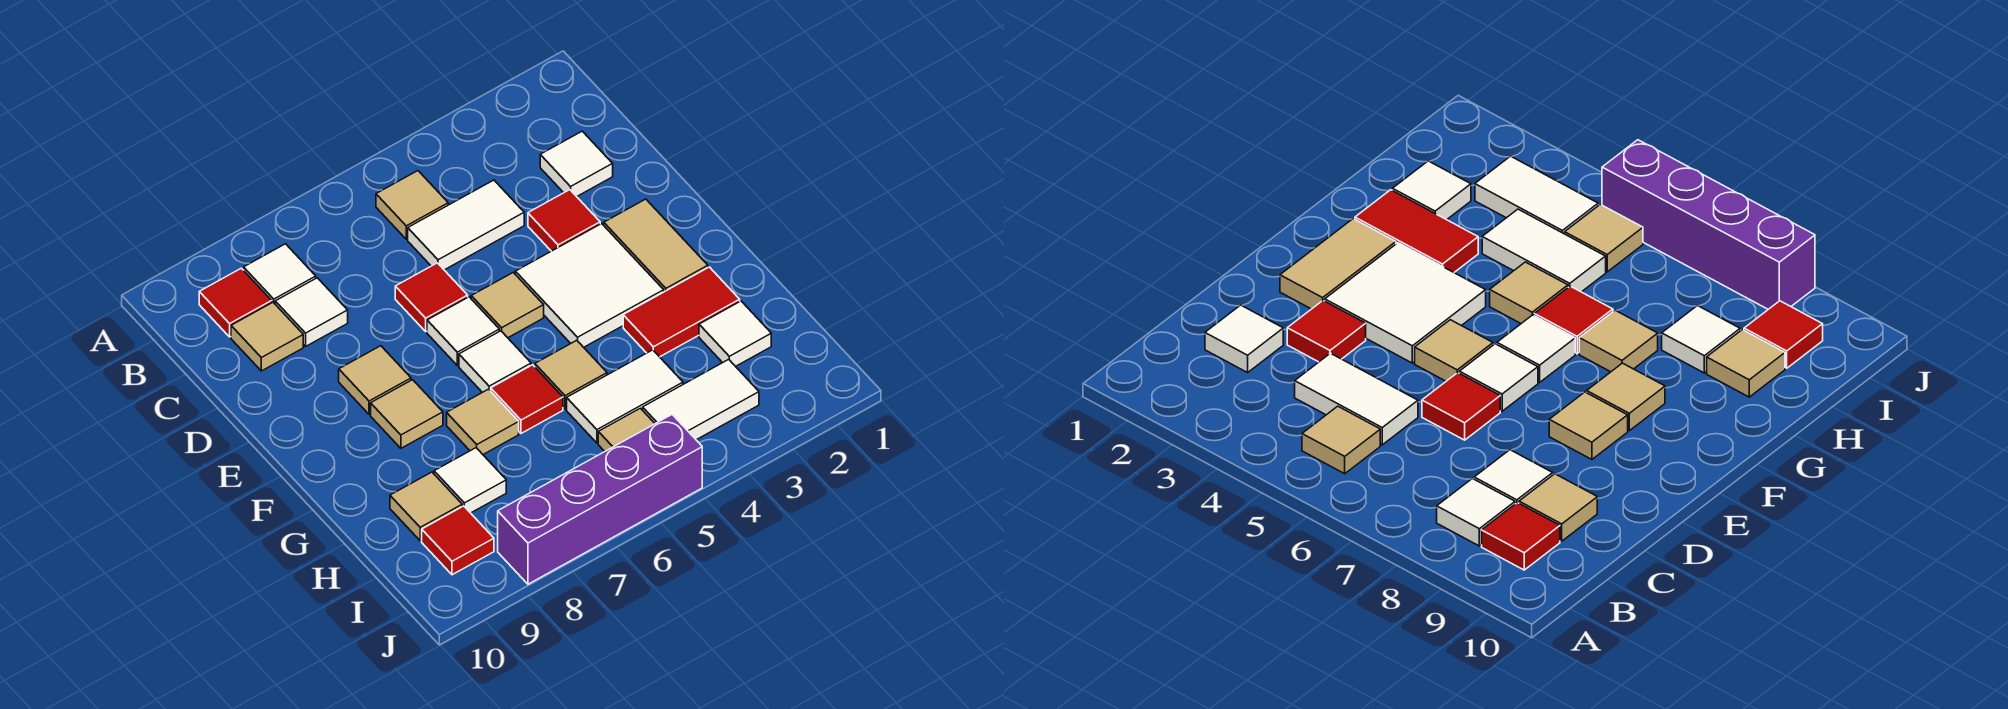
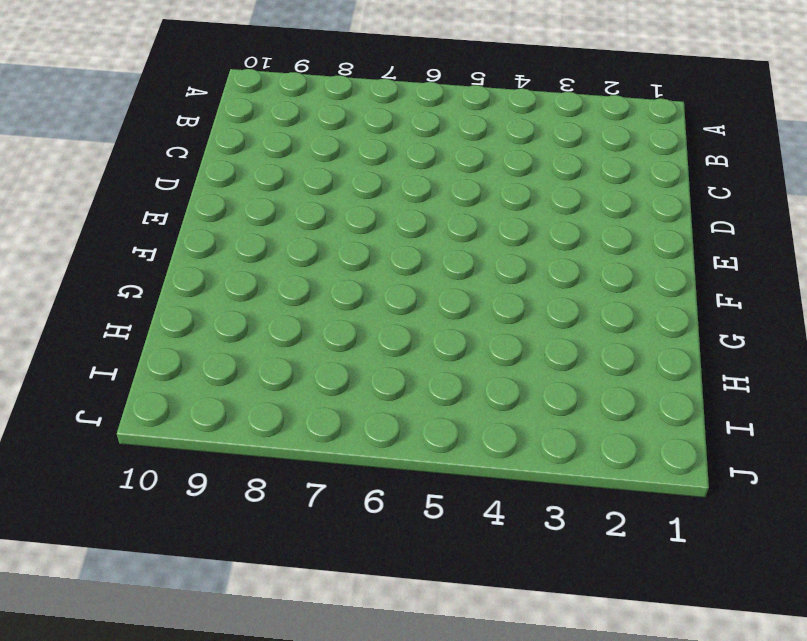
none -> tan tile B5 level 1
none -> white tile B8 level 1
none -> red tile B9 level 1

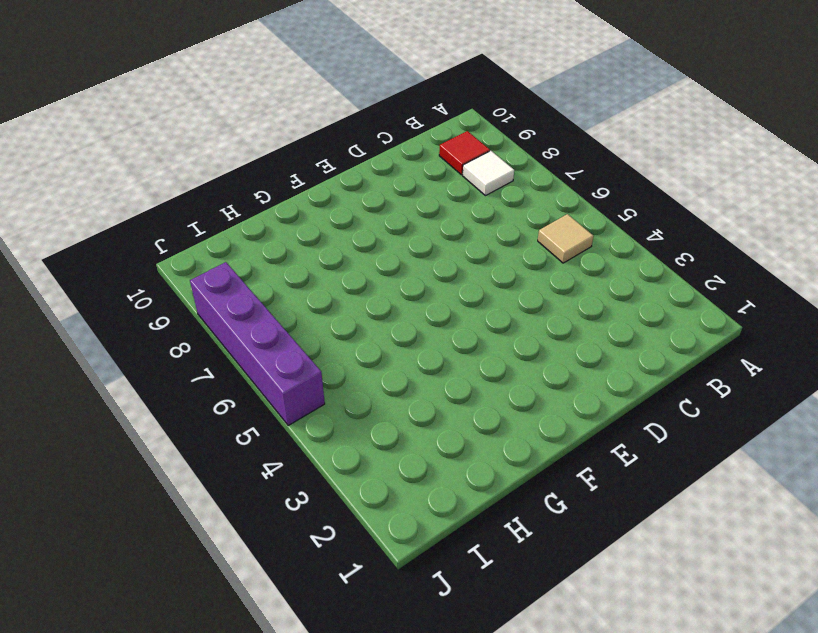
none -> white tile C2 level 1
none -> white tile C4:C5 level 1
none -> white tile C8 level 1

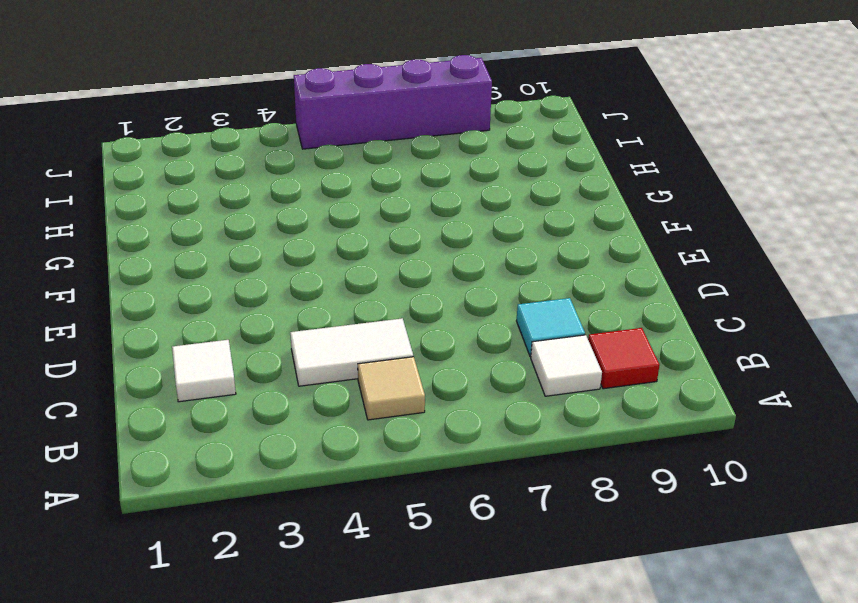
cyan tile C8 level 1 -> white tile C8 level 1
none -> tan tile C9 level 1
none -> red tile D3 level 1
none -> red tile D6 level 1

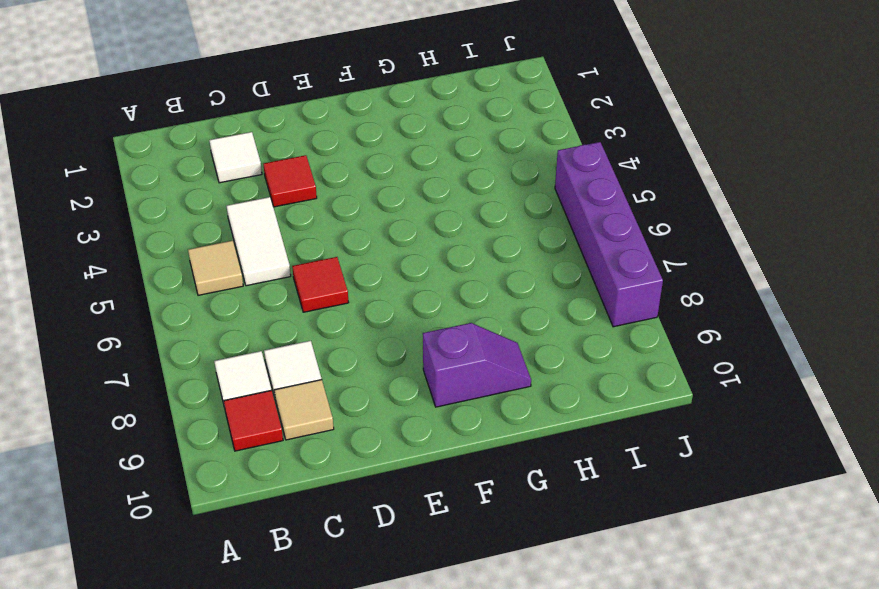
purple slope F9:G9 level 1 top F -> none
none -> tan tile E2:F2 level 1
none -> white tile E3:F4 level 1
none -> tan tile E5 level 1

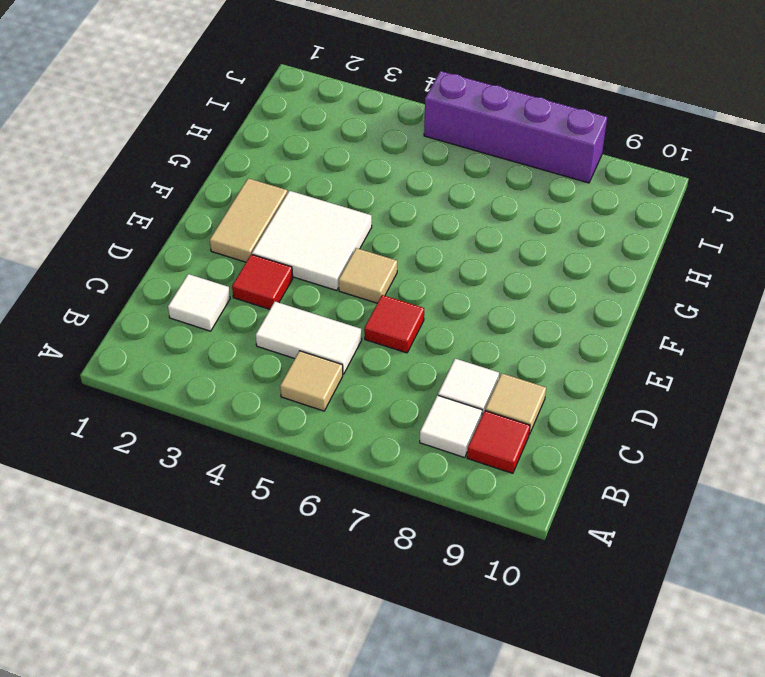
none -> white tile E6 level 1
none -> tan tile E8 level 1
none -> white tile F6 level 1

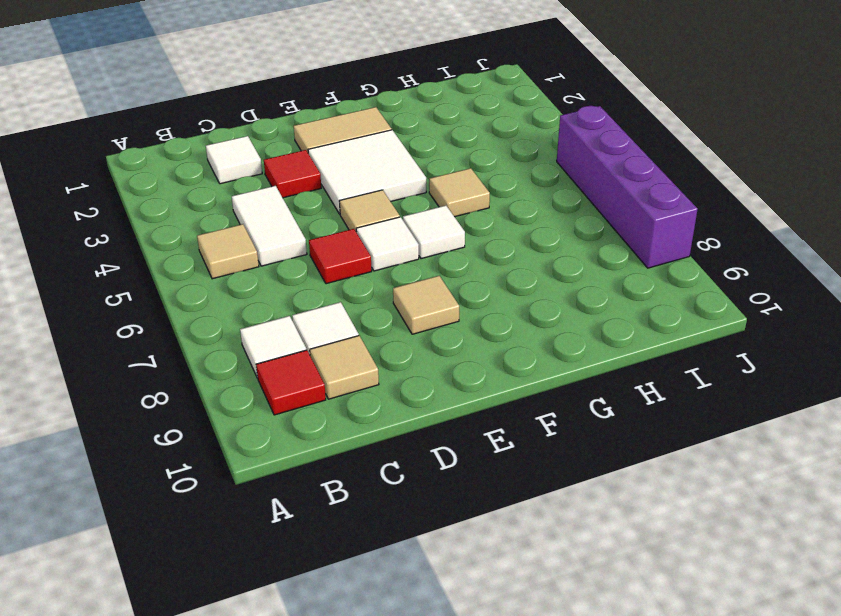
none -> tan tile F8 level 1
none -> red tile G2:G3 level 1
none -> red tile G6 level 1

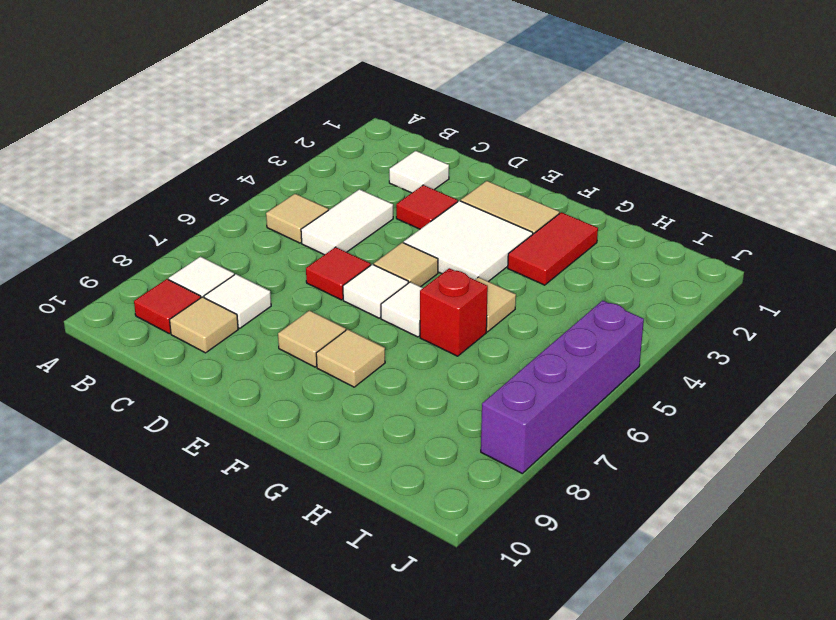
red brick G6 level 1 -> red tile G6 level 1
none -> tan tile G7 level 1
none -> white tile H2 level 1
none -> white tile H4:H5 level 1

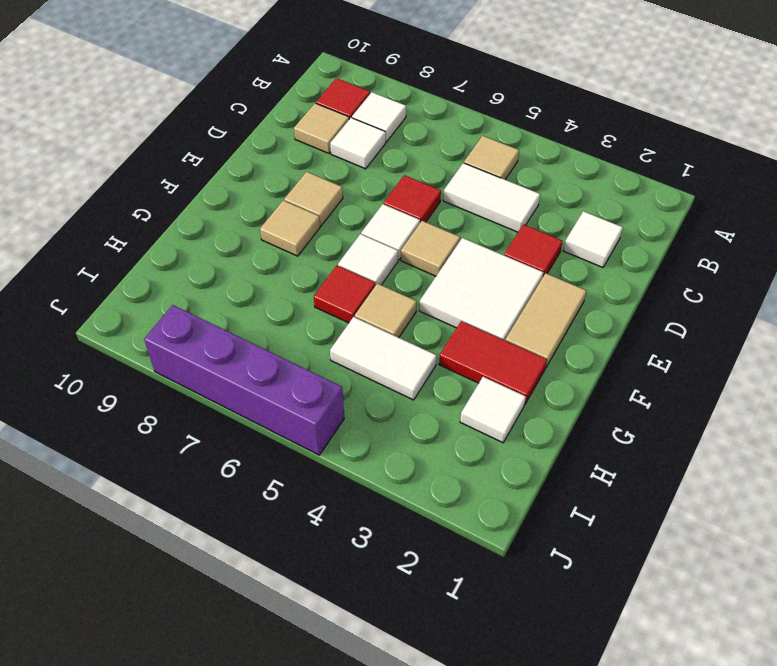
none -> tan tile G7 level 1
none -> white tile H8 level 1
none -> tan tile H9 level 1

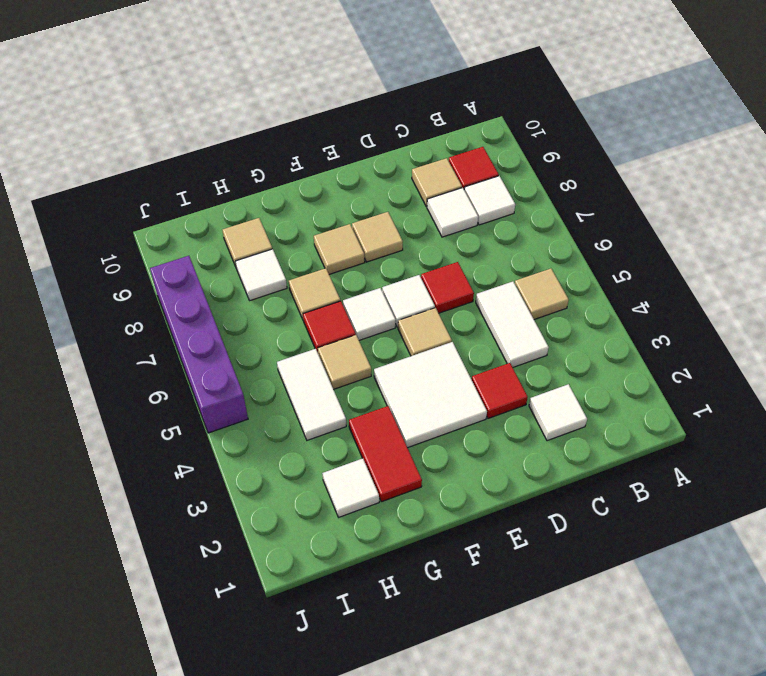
none -> tan tile E2:F2 level 1
none -> white tile I3:I4 level 1
none -> tan tile I5 level 1

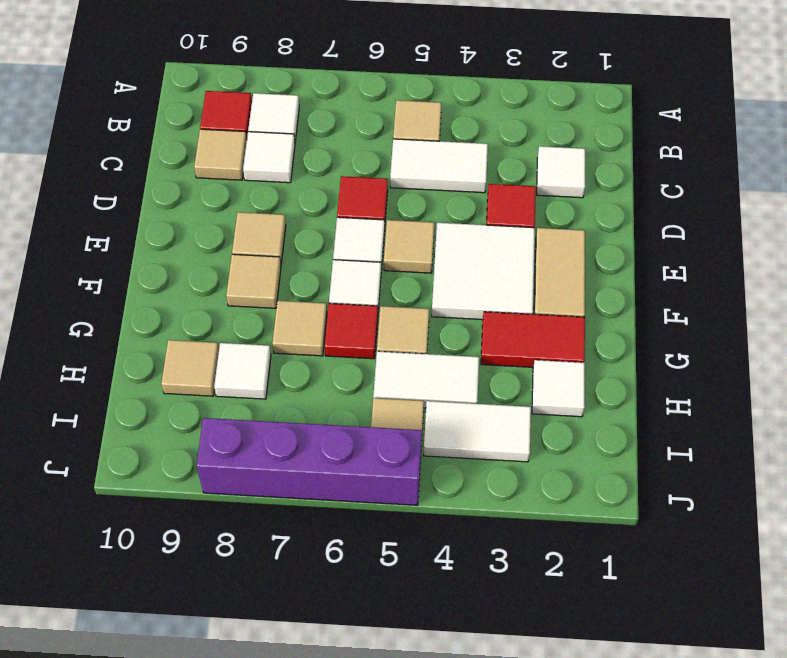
none -> red tile I9 level 1

